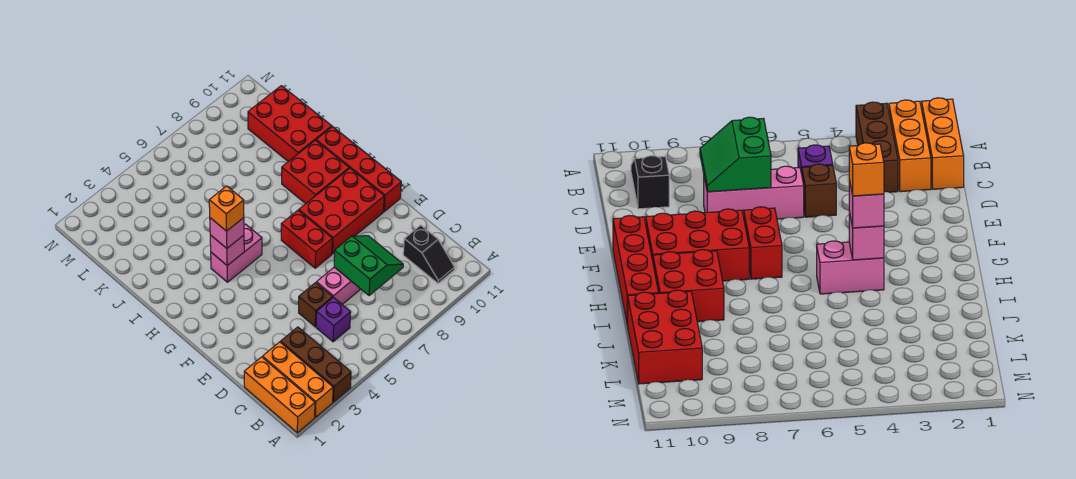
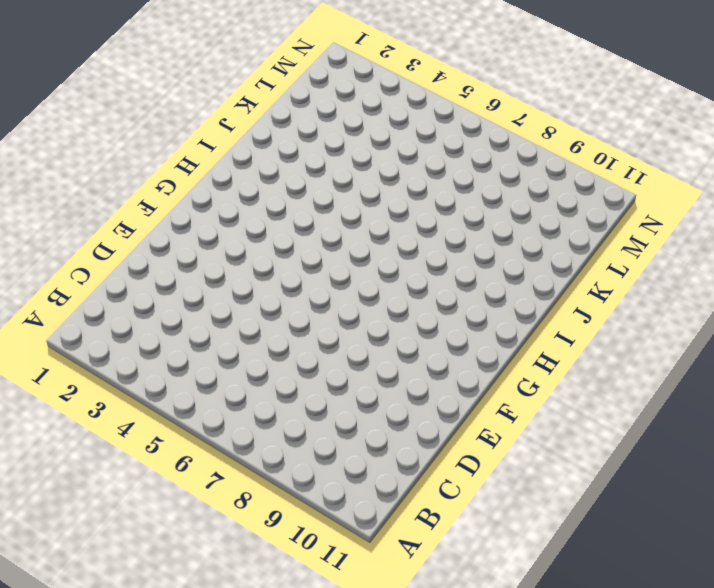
none -> orange brick A1:C1 level 1
none -> orange brick A2:C2 level 1
none -> brown brick A3:C3 level 1

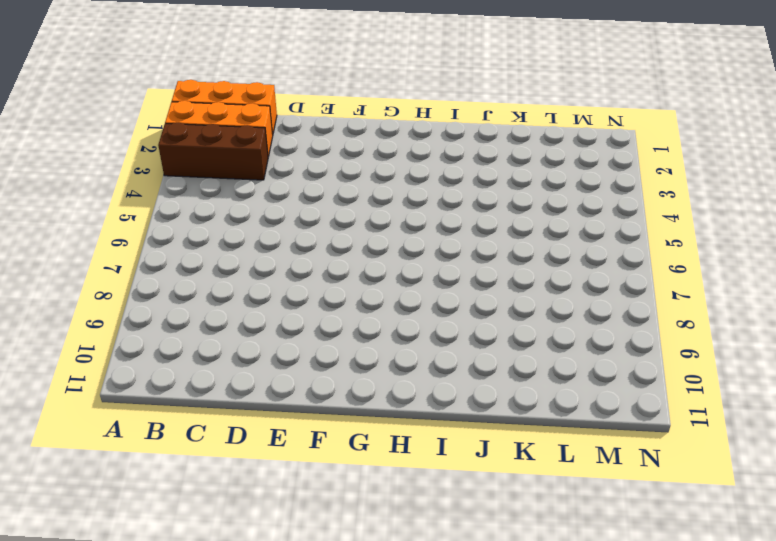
none -> black slope B10:C10 level 1 top C
none -> purple brick C5 level 1
none -> brown brick D5 level 1

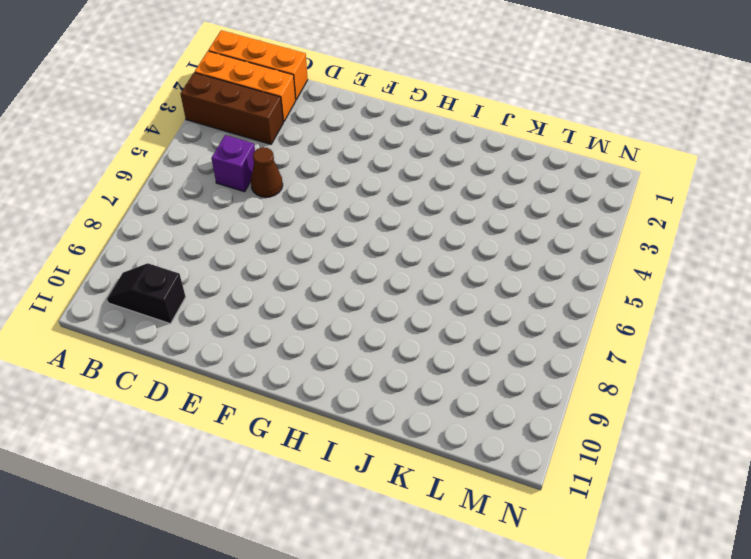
brown cone D5 level 1 -> brown brick D5 level 1
none -> pink brick D6:D8 level 1
none -> red brick F7:G7 level 1
none -> red brick F8:G10 level 1

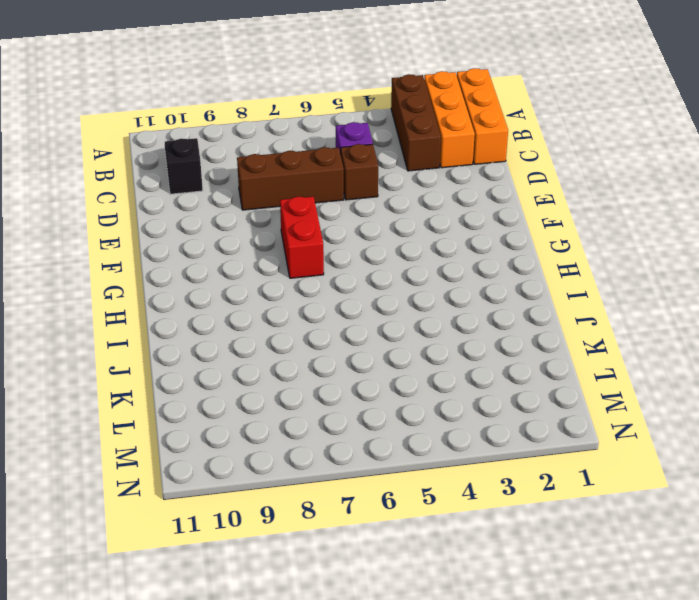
brown brick D6:D8 level 1 -> pink brick D6:D8 level 1
none -> red brick F8:G10 level 1
none -> red brick F11:I11 level 1
none -> pink brick H4:H5 level 1

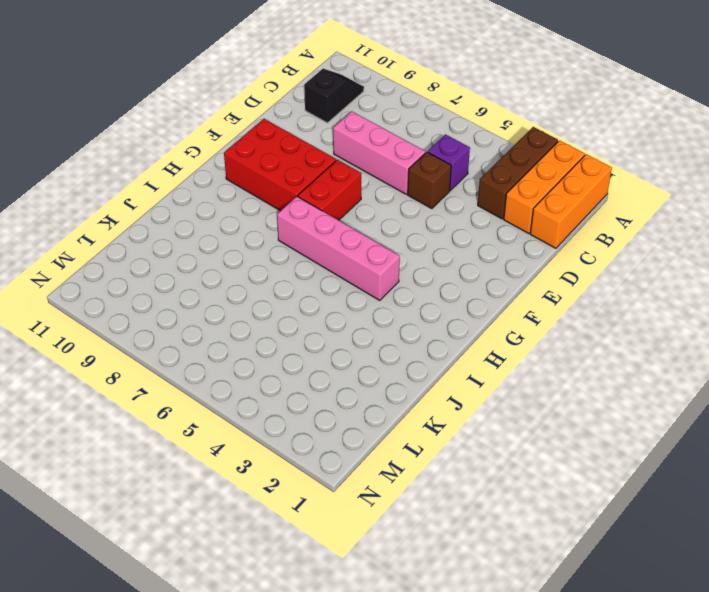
pink brick H4:H7 level 1 -> pink brick H4:H5 level 1
none -> red brick F11:I11 level 1
none -> red brick H9:I10 level 1
none -> red brick J10:L11 level 1

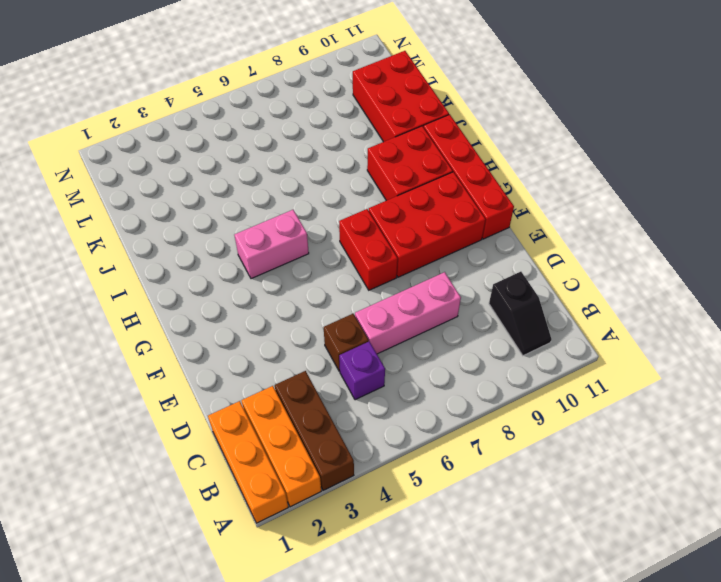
none -> green slope C7:D8 level 2 top 7
none -> pink brick H4 level 2
none -> pink brick H4 level 3

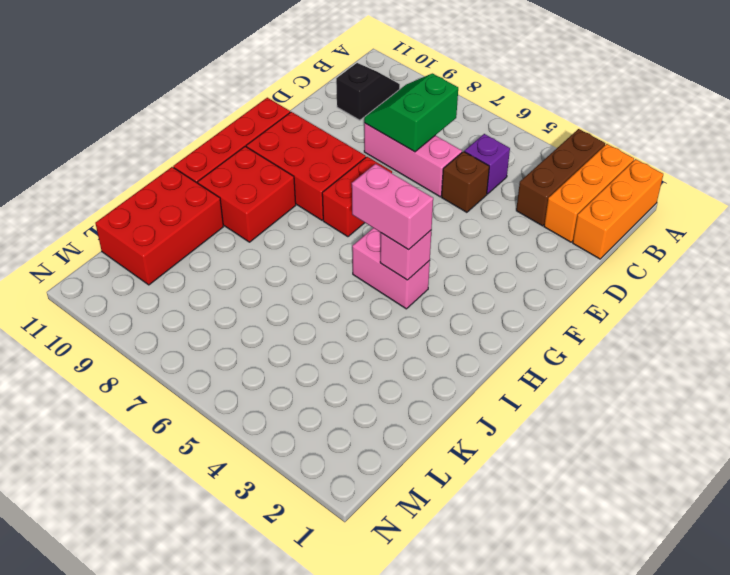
pink brick H4:H5 level 3 -> pink brick H4 level 3
none -> orange brick H4 level 4

